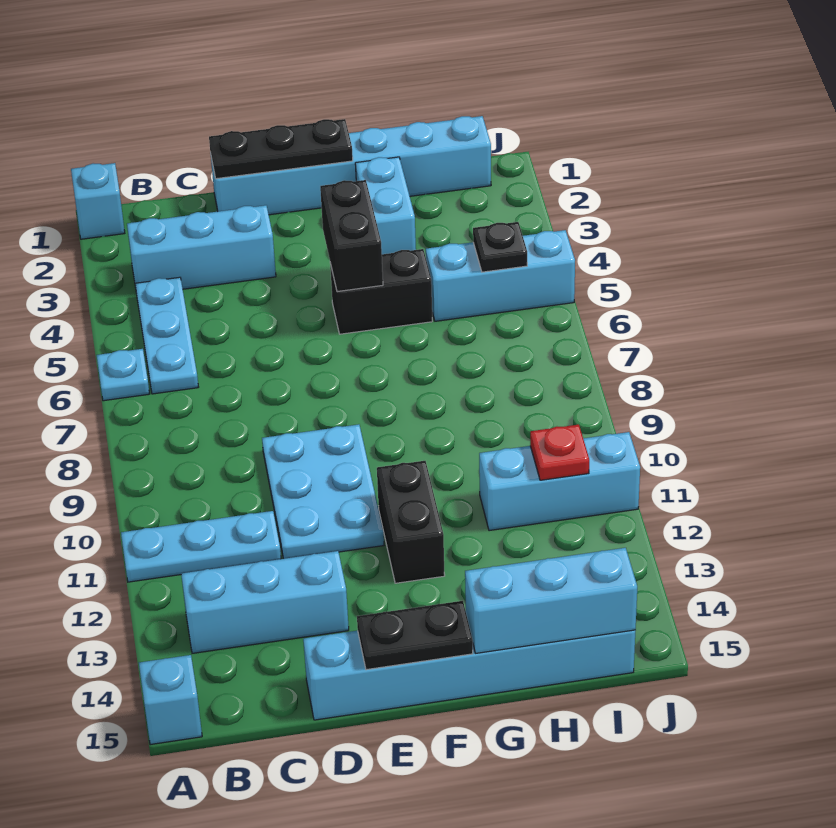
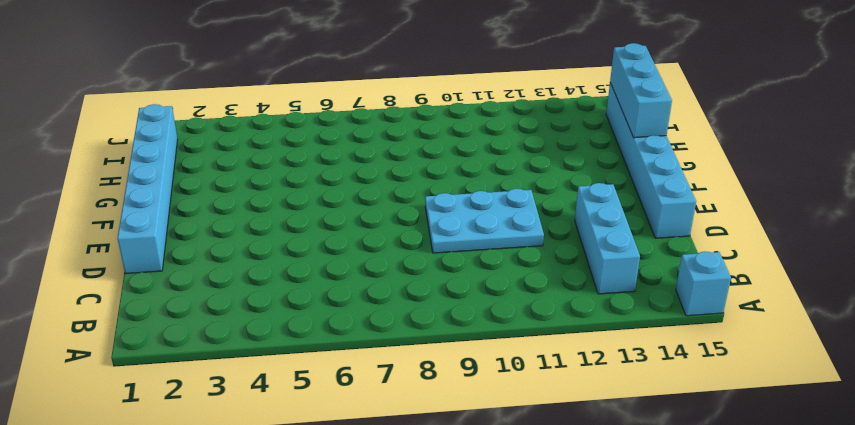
none -> cyan brick A1 level 1
none -> cyan plate A6 level 1
none -> cyan plate A11:C11 level 1

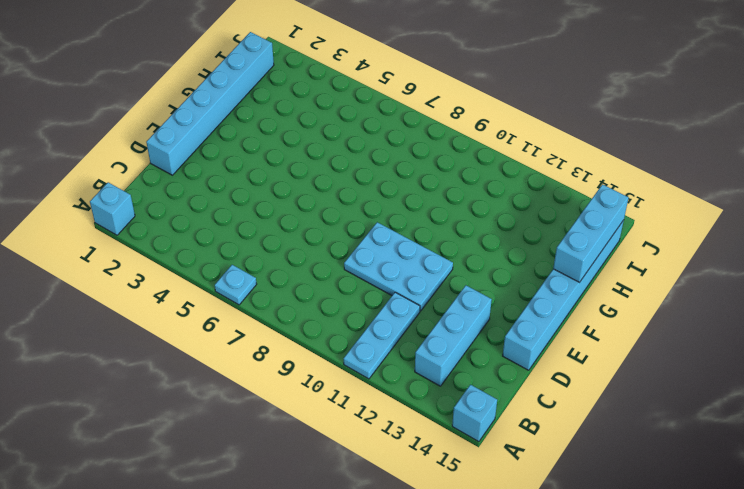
none -> cyan brick B3:D3 level 1
none -> cyan plate B4:B6 level 1
none -> black brick F5:G5 level 1

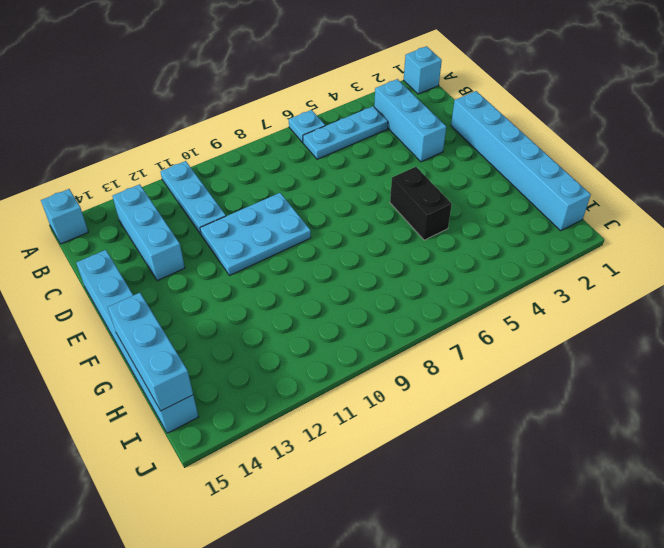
none -> black brick F11:F12 level 1
none -> cyan brick G2:G3 level 1
none -> cyan brick H5:J5 level 1

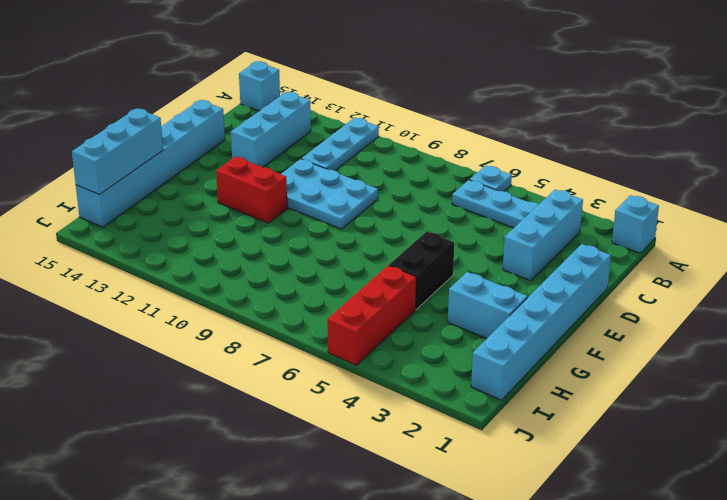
red brick F11:F12 level 1 -> black brick F11:F12 level 1
red brick H5:J5 level 1 -> cyan brick H5:J5 level 1
none -> cyan brick H11:J11 level 1
none -> black plate D1:F1 level 2
none -> black plate E15:F15 level 2

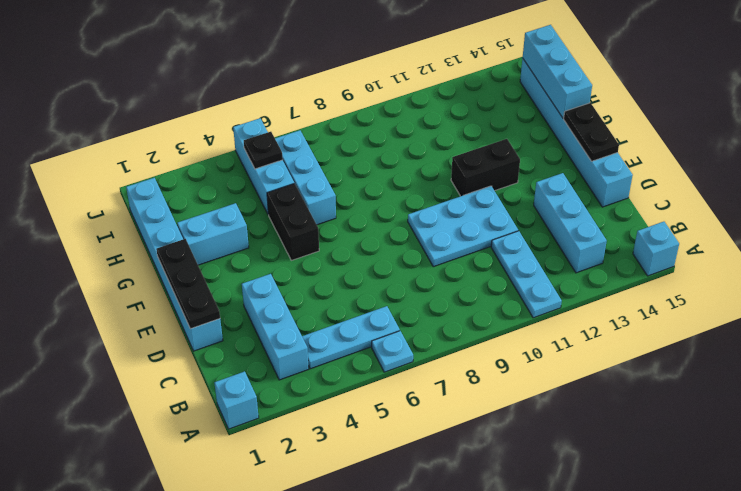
cyan brick G6:I6 level 1 -> cyan brick H11:J11 level 1
none -> black brick F4:F5 level 2
none -> red plate I11 level 2

